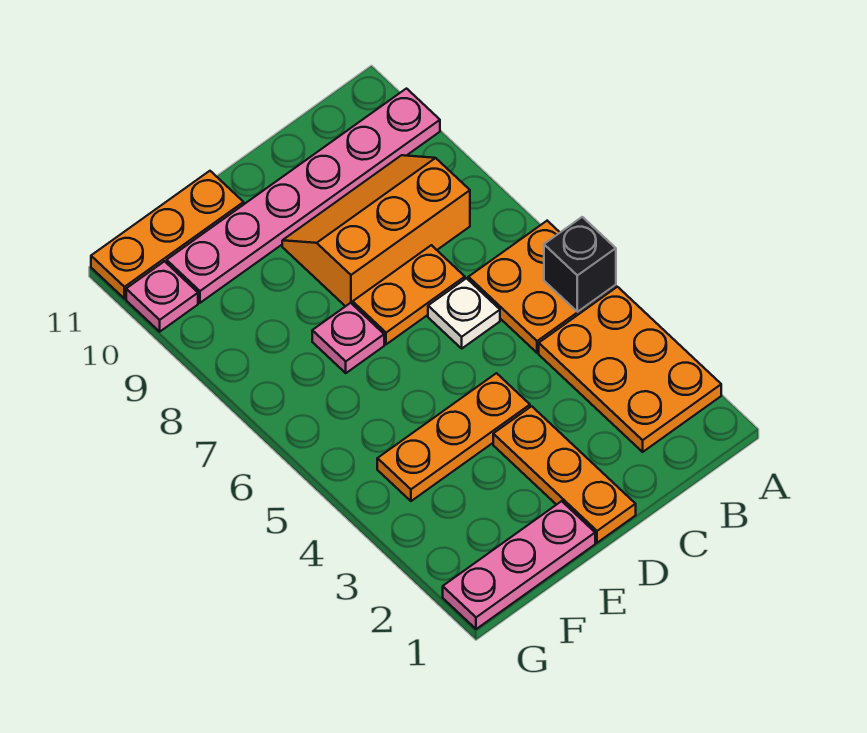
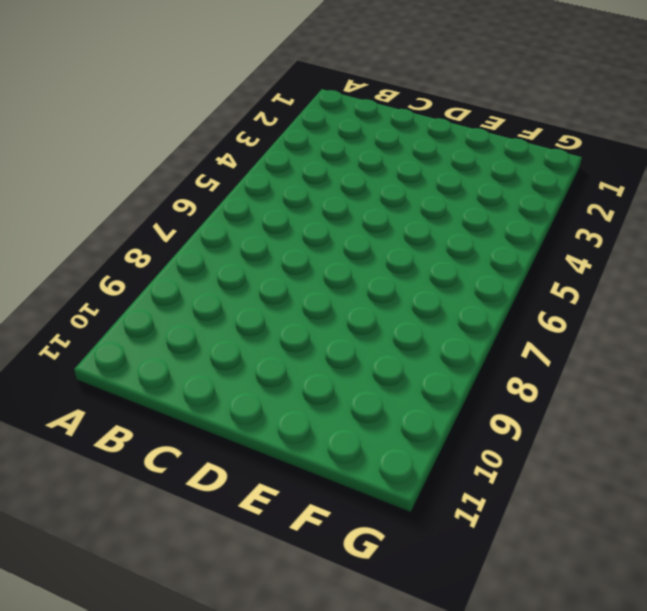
none -> orange plate A2:B4 level 1
none -> orange plate A5:B6 level 1
none -> pink plate A10:F10 level 1

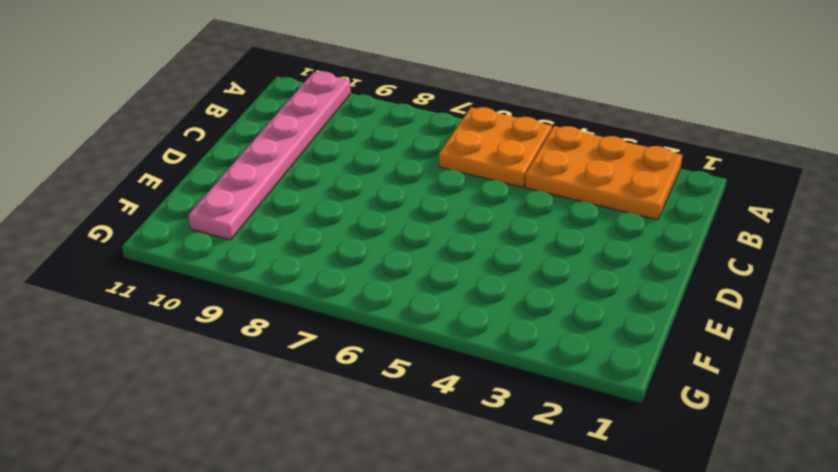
none -> orange slope B8:D9 level 1 top 8
none -> white plate C6 level 1
none -> orange plate C7:D7 level 1

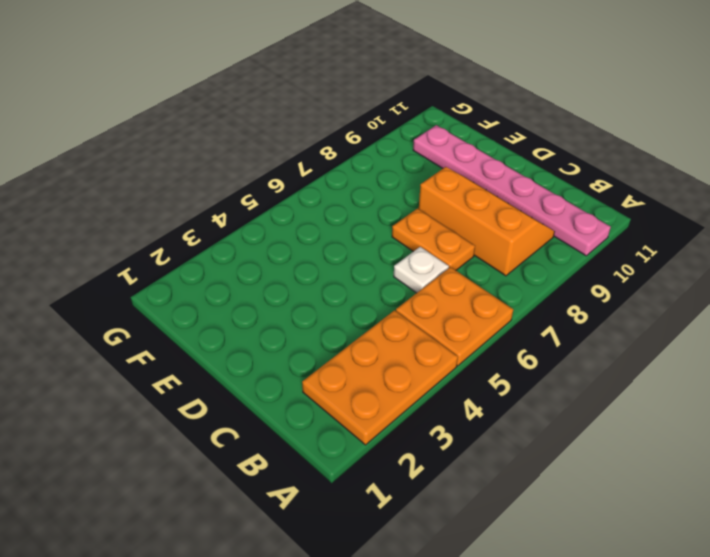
none -> orange plate D1:D3 level 1
none -> orange plate D4:F4 level 1
none -> pink plate E1:G1 level 1

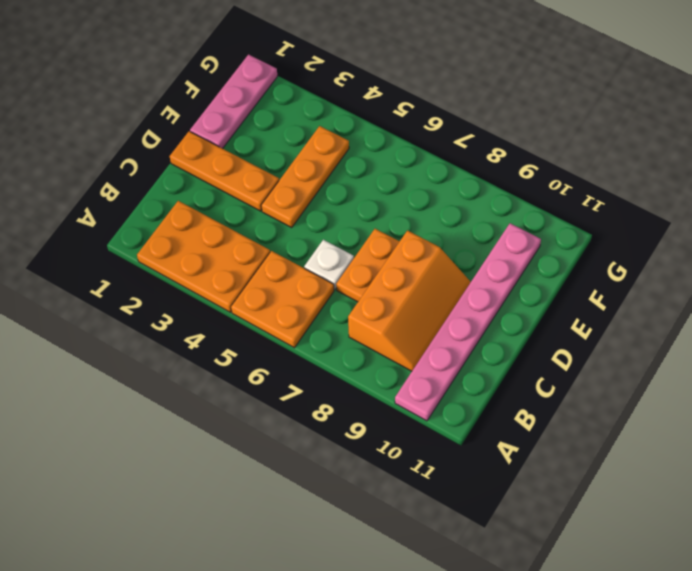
none -> pink plate E7 level 1
none -> orange plate E11:G11 level 1
none -> pink plate G10 level 1

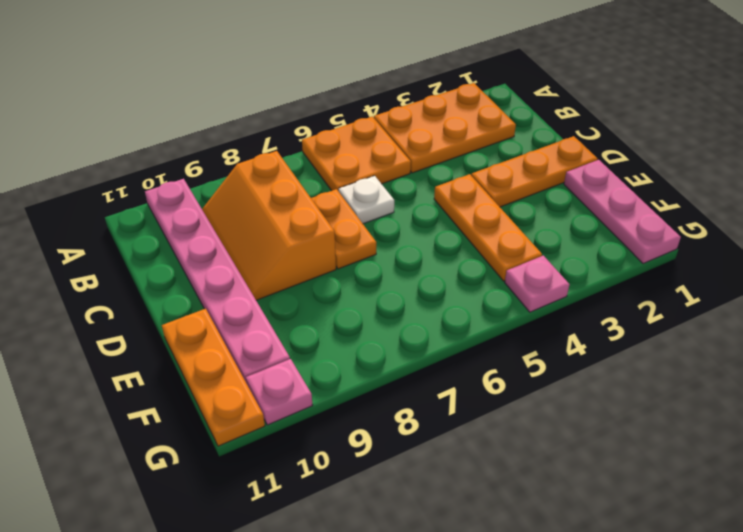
pink plate G4 level 1 -> pink plate E7 level 1
none -> black brick A5 level 2

